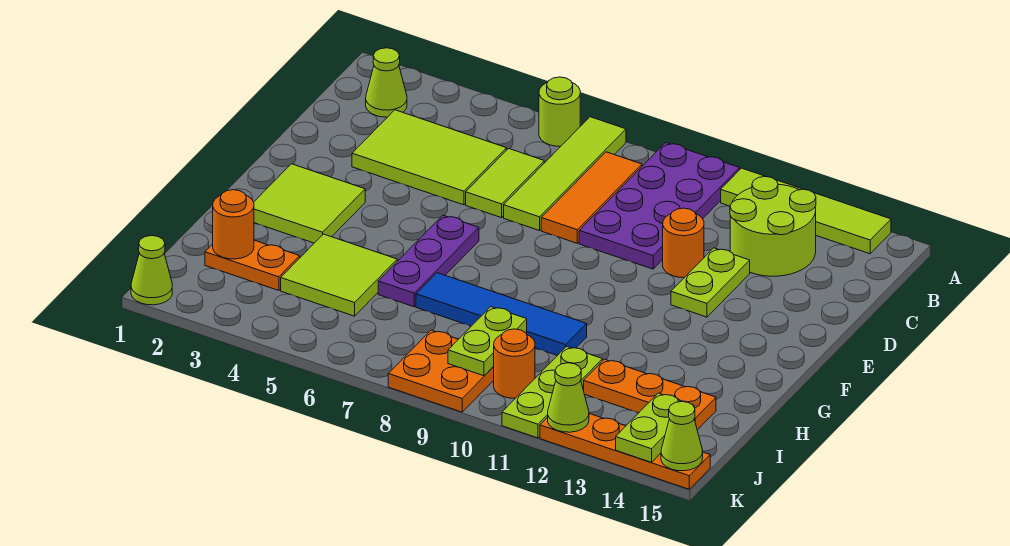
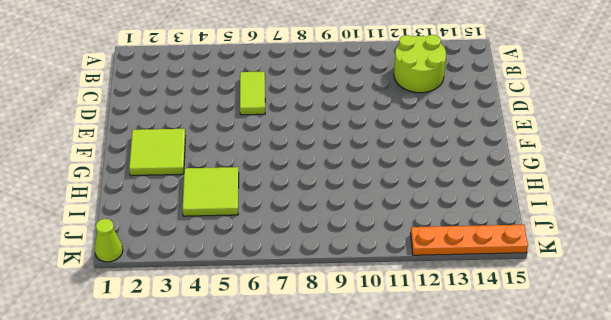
none -> lime round brick A6 level 1
none -> lime tile A7:D7 level 1
none -> purple plate A9:D10 level 1

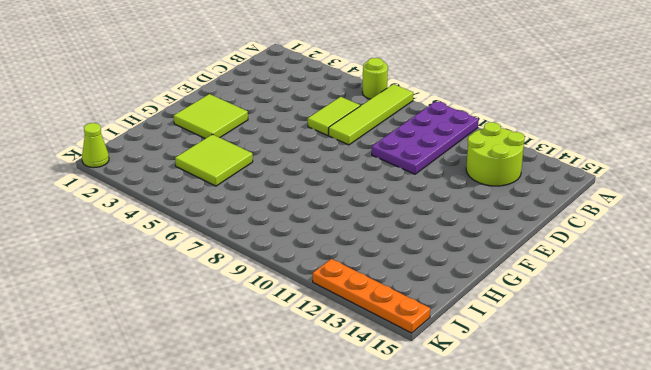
none -> lime tile A11:A14 level 1
none -> lime cone B2 level 1
none -> orange tile B8:D8 level 1

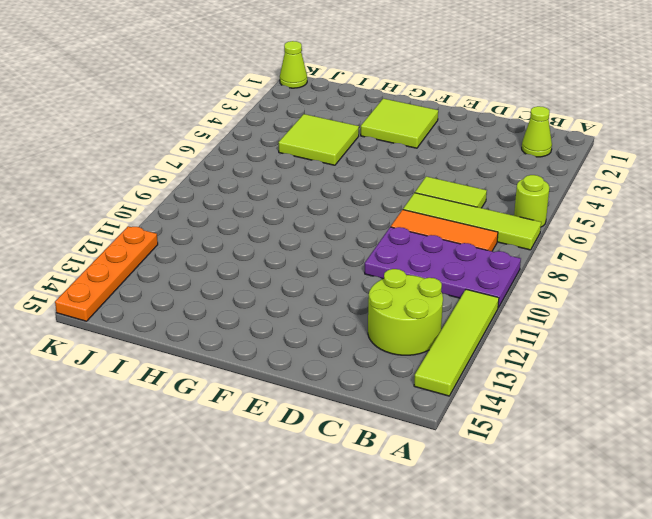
none -> lime tile C3:D5 level 1
none -> orange round brick D11 level 1
none -> lime plate D12:E12 level 1

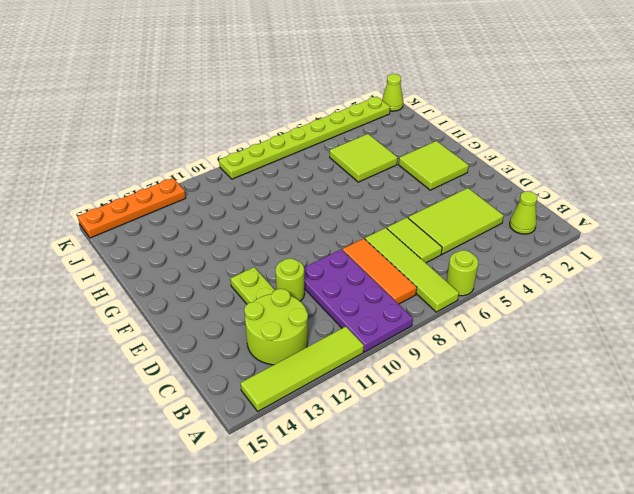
lime round brick D11 level 1 -> orange round brick D11 level 1
lime plate K2:K9 level 1 -> orange plate J8:K9 level 1
none -> purple plate F6:H6 level 1
none -> blue tile H7:H10 level 1
none -> orange plate I2:I3 level 1

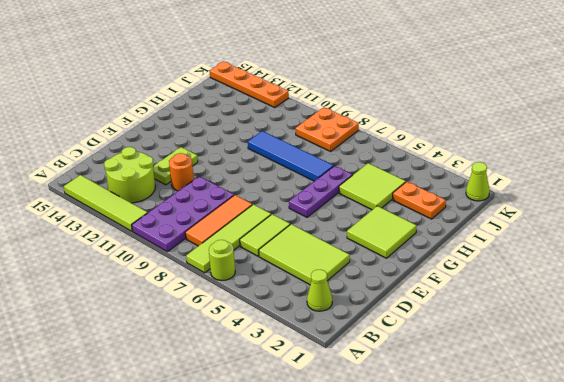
none -> lime plate I11:K11 level 1
none -> orange plate I12:I14 level 1
none -> orange round brick J10 level 1

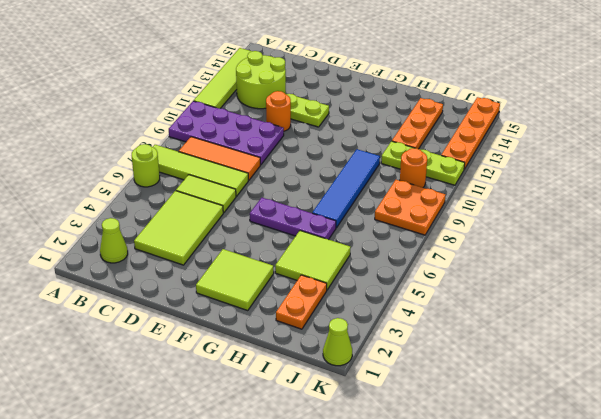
none -> orange round brick I2 level 2
none -> lime plate I9:J9 level 2
none -> lime plate J14:K14 level 2

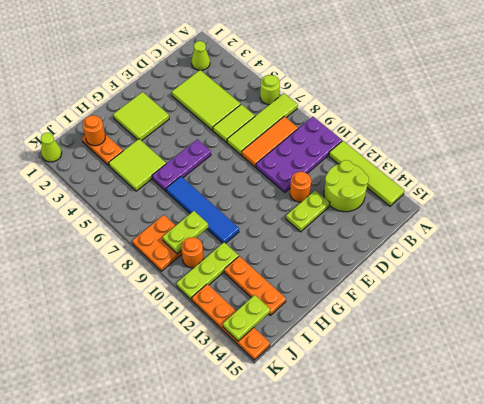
none -> lime cone K12 level 2
none -> lime cone K15 level 2

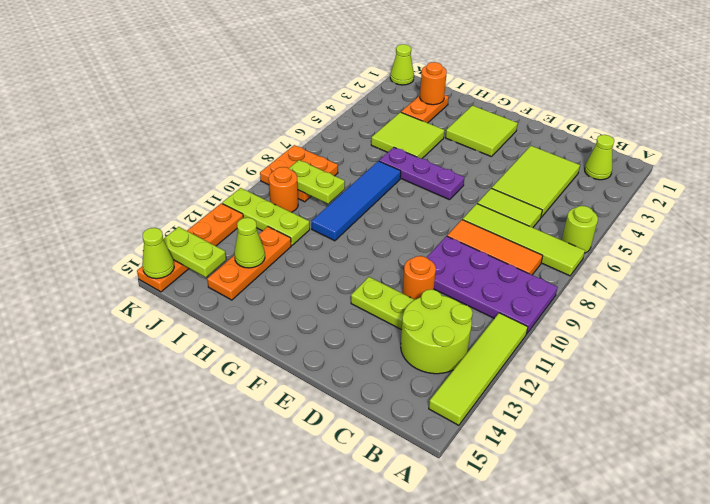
lime cone I13 level 2 -> lime cone K12 level 2

